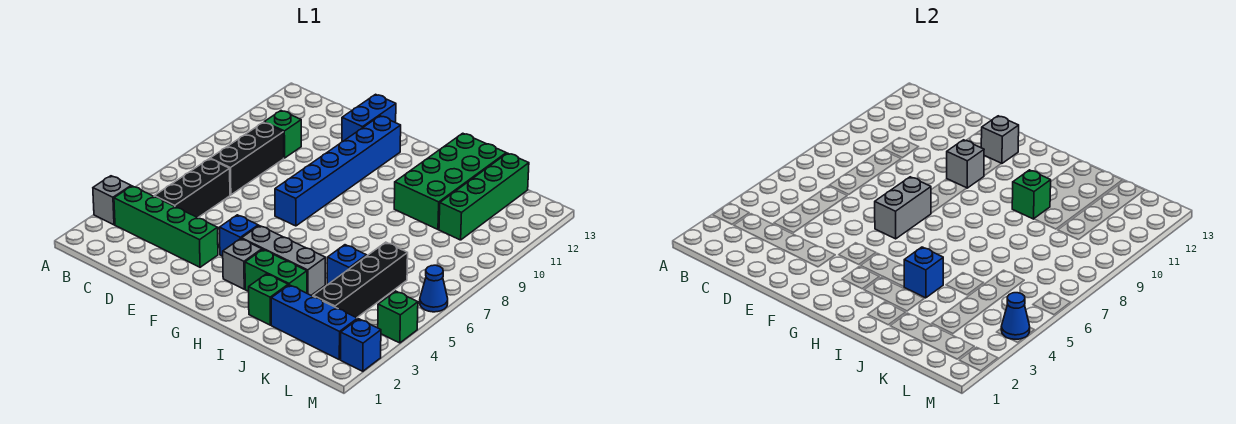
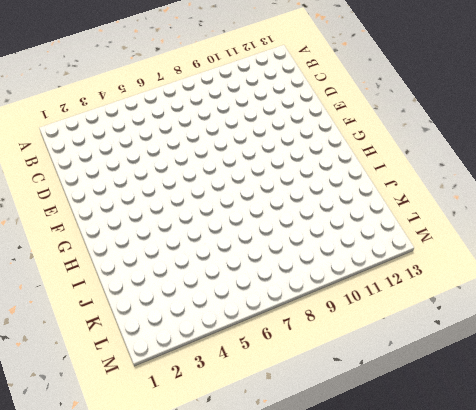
none -> grey brick A3 level 1
none -> green brick B3:E3 level 1
none -> black brick C4:C6 level 1

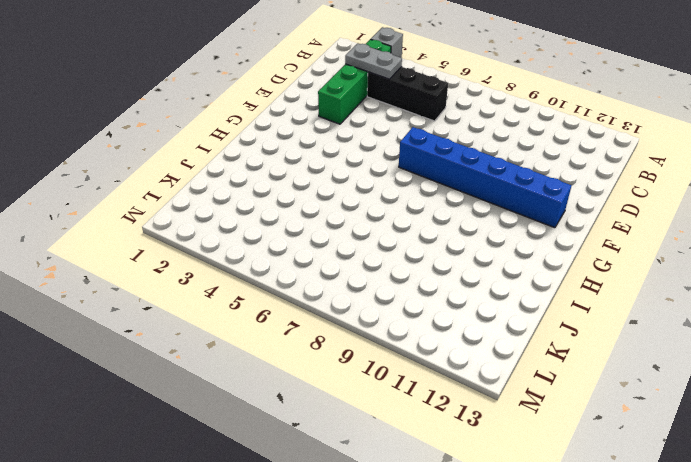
grey plate C3:C4 level 2 -> none
none -> black brick C7:C9 level 1
none -> green brick C10 level 1
none -> blue brick E12:E13 level 1

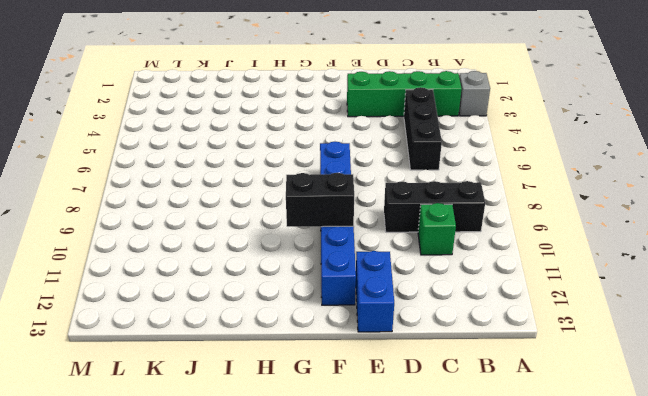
black brick B9:D9 level 1 -> black brick C7:C9 level 1
black brick F10:G10 level 2 -> grey brick F10 level 2
none -> blue brick F4 level 1
none -> grey brick G3 level 1
none -> grey brick G4:I4 level 1

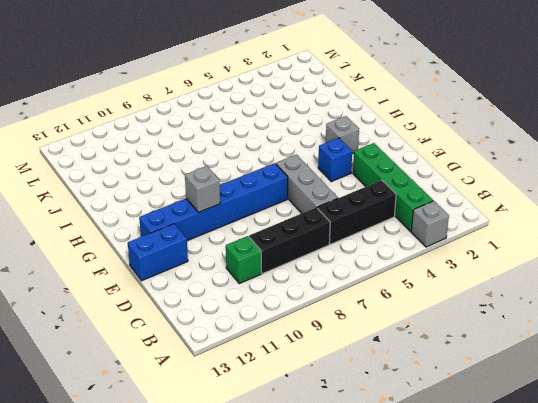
grey brick D6:F6 level 1 -> grey brick G4:I4 level 1
none -> green brick H3:I3 level 1
none -> green brick I2 level 1
none -> green brick I10:J13 level 1

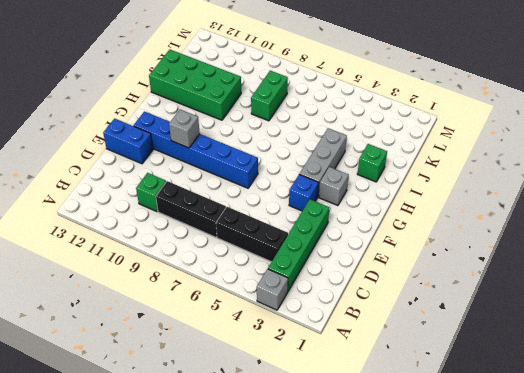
green brick J8:K8 level 1 -> green brick H3:I3 level 1
none -> blue brick J2:L2 level 1
none -> blue brick J5 level 1
none -> black brick K3:K6 level 1

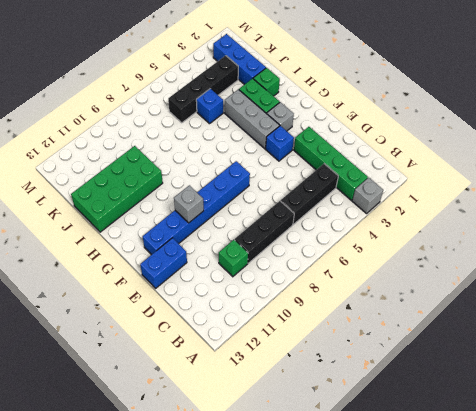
none -> green brick K10:K13 level 1
none -> blue brick M2 level 1
none -> green brick M4 level 1

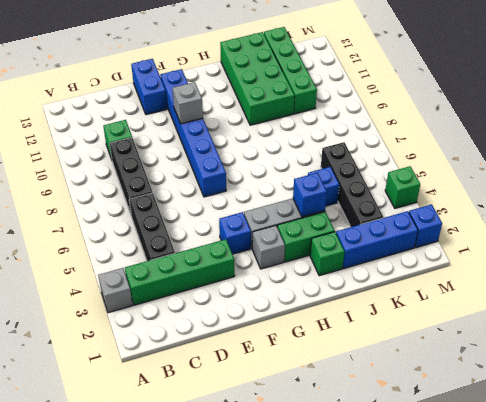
none -> blue cone M6 level 1
none -> grey brick F6:F7 level 2
none -> grey brick F12 level 2

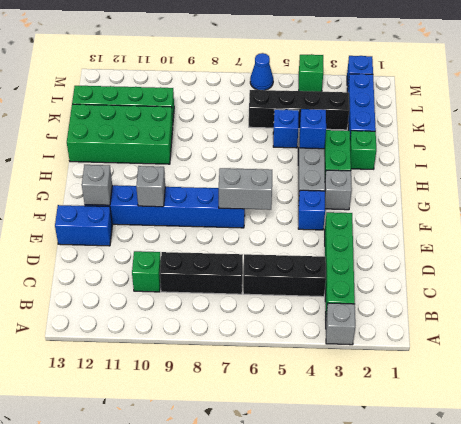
none -> green brick I10 level 2
none -> blue cone M4 level 2

